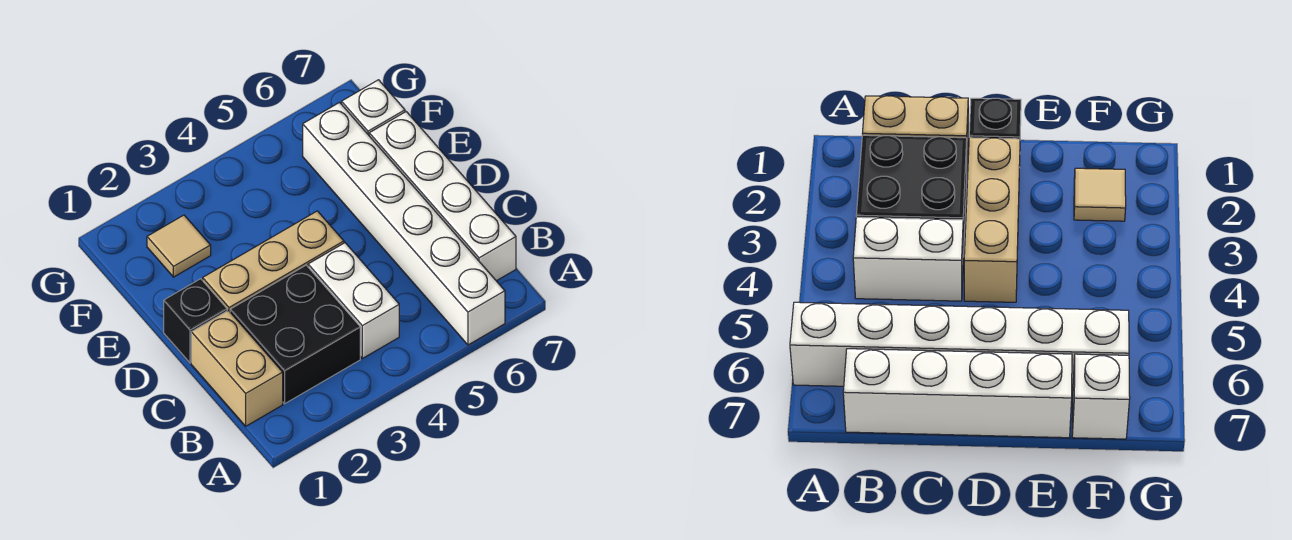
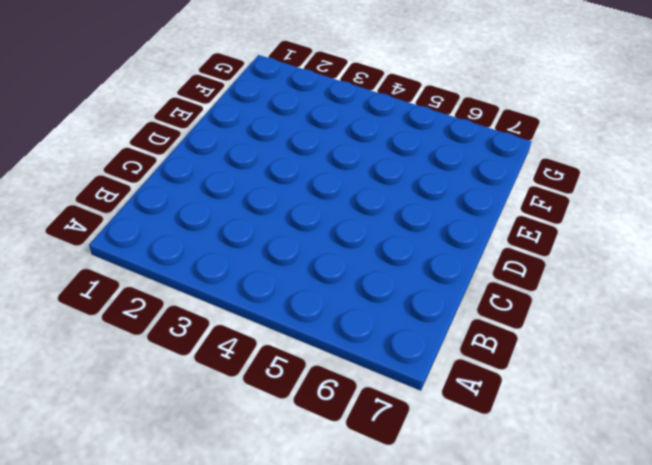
none -> white brick A6:F6 level 1
none -> tan brick B1:C1 level 1

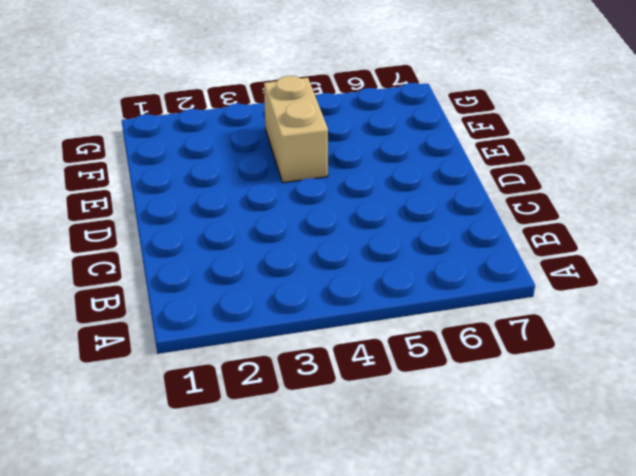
tan brick E4:F4 level 1 -> tan brick B1:C1 level 1
none -> white brick A6:F6 level 1
none -> black brick B2:C3 level 1

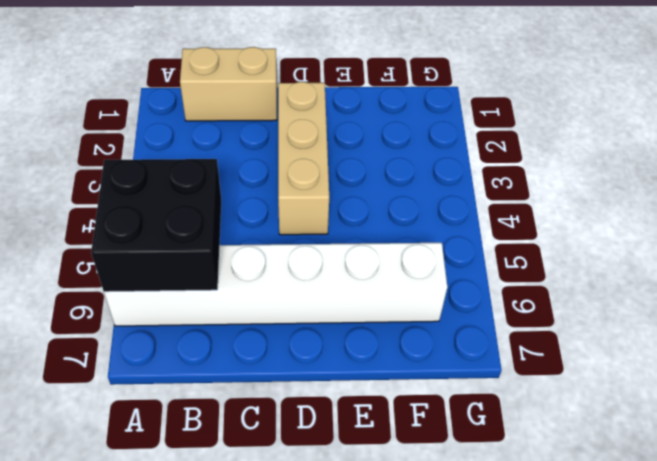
black brick A5:B6 level 2 -> black brick B2:C3 level 1
none -> white brick B4:C4 level 1
none -> white brick B7:E7 level 1

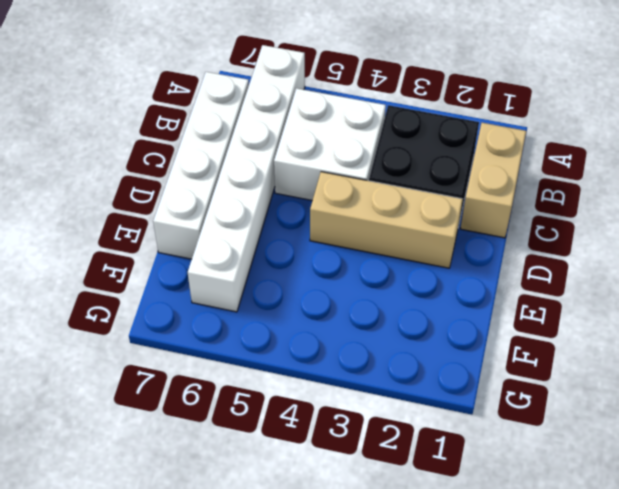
white brick B4:C5 level 1 -> white brick B4:C4 level 1
none -> black brick D1 level 1
none -> tan tile F2 level 1

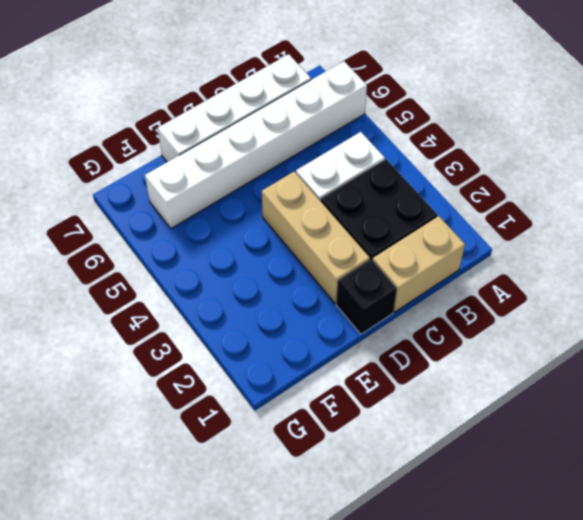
none -> tan tile F2 level 1
none -> white brick F7 level 1

